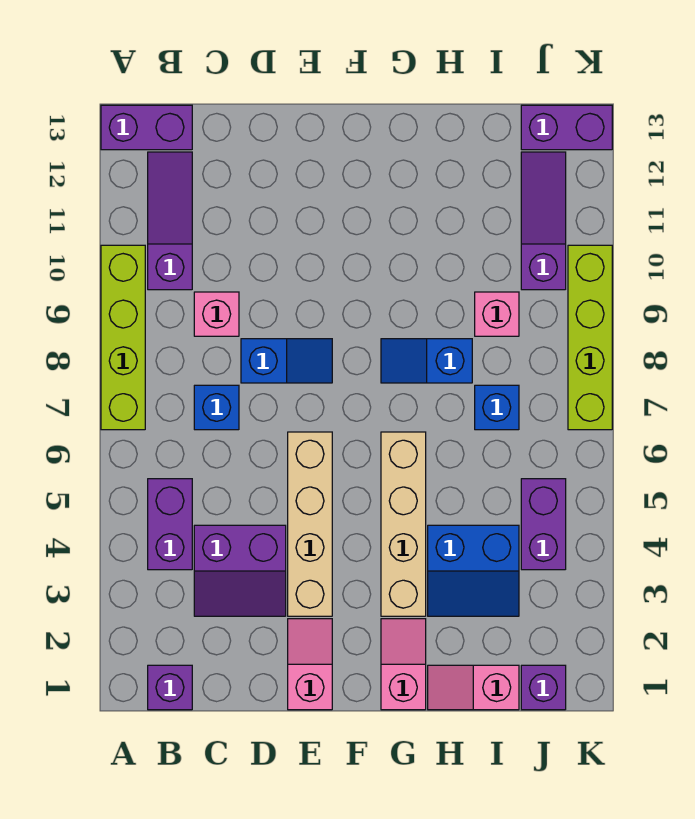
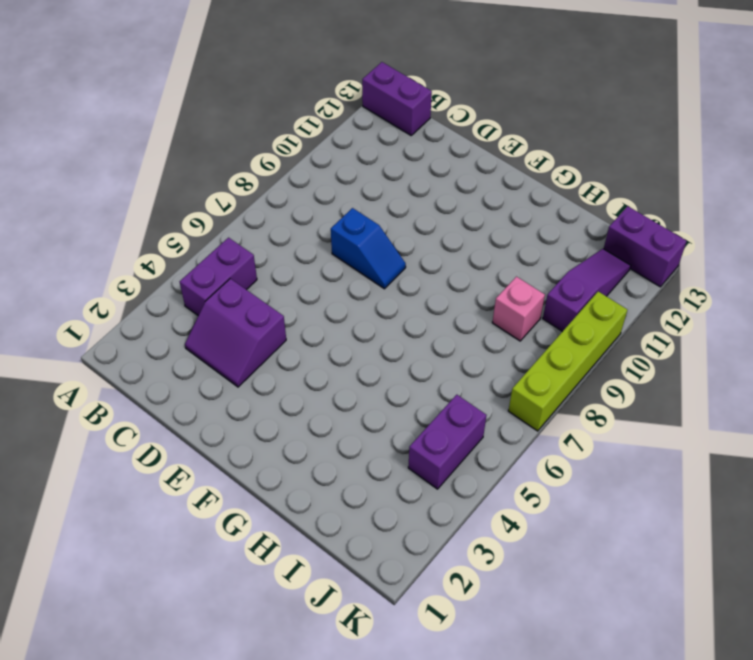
none -> lime brick A7:A10 level 1
none -> purple brick B1 level 1
none -> purple slope B10:B12 level 1 top 10

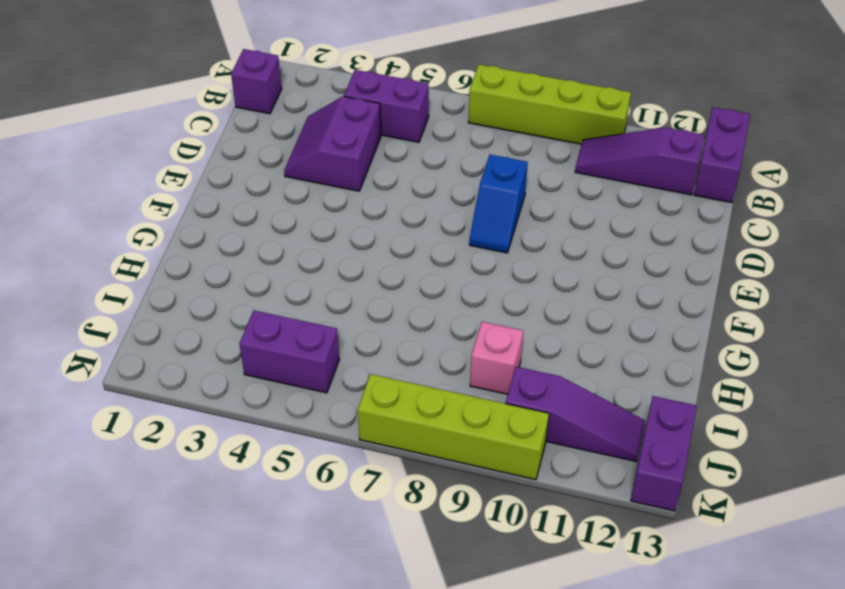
purple slope B10:B12 level 1 top 12 -> purple slope B10:B12 level 1 top 10
none -> blue brick C7 level 1
none -> pink brick C9 level 1
none -> pink slope E1:E2 level 1 top 1

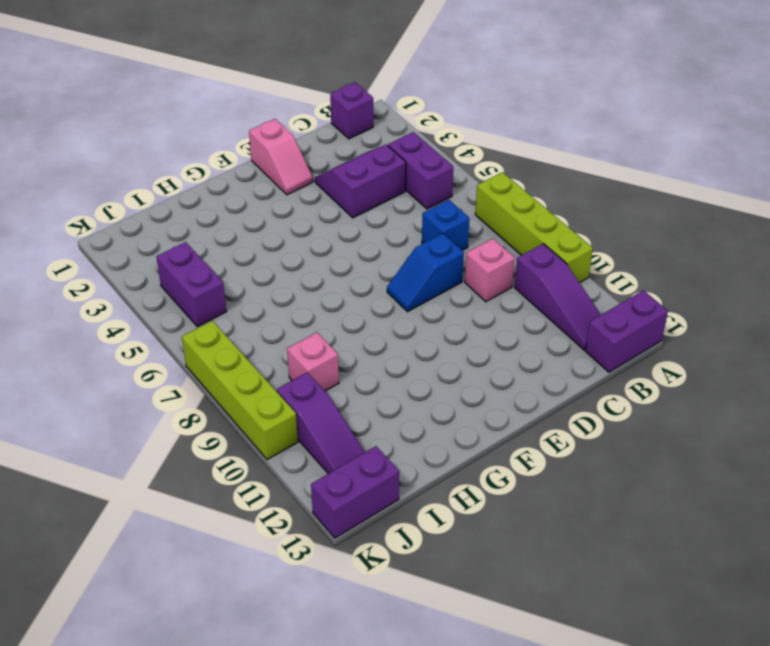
none -> tan brick E3:E6 level 1
none -> pink slope G1:G2 level 1 top 1
none -> tan brick G3:G6 level 1

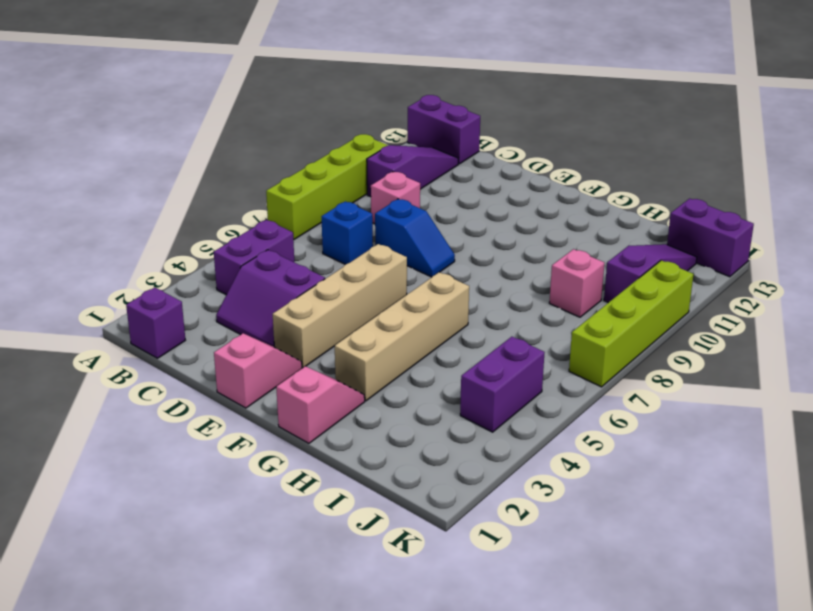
none -> blue slope G8:H8 level 1 top H
none -> pink slope H1:I1 level 1 top I
none -> blue slope H3:I4 level 1 top 4

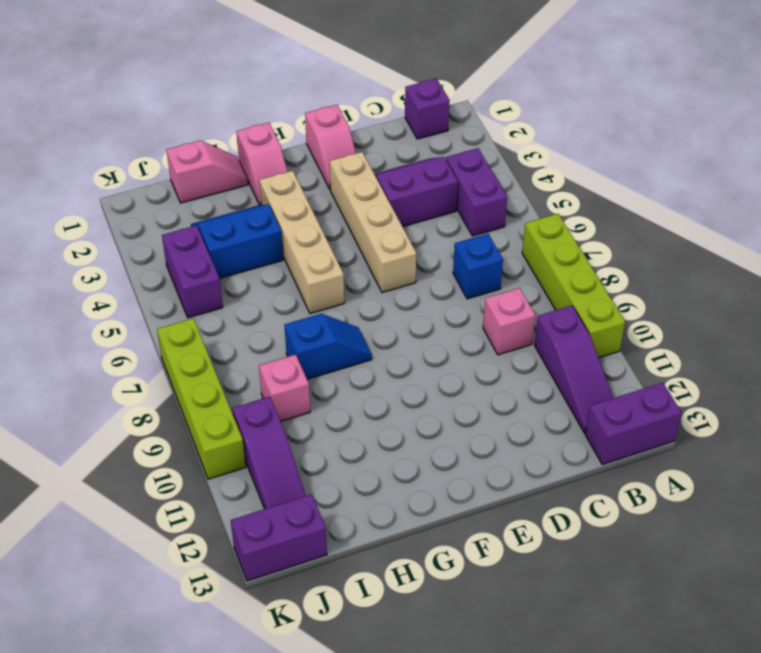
none -> blue slope D8:E8 level 1 top D
none -> blue brick I7 level 1
none -> purple brick J1 level 1

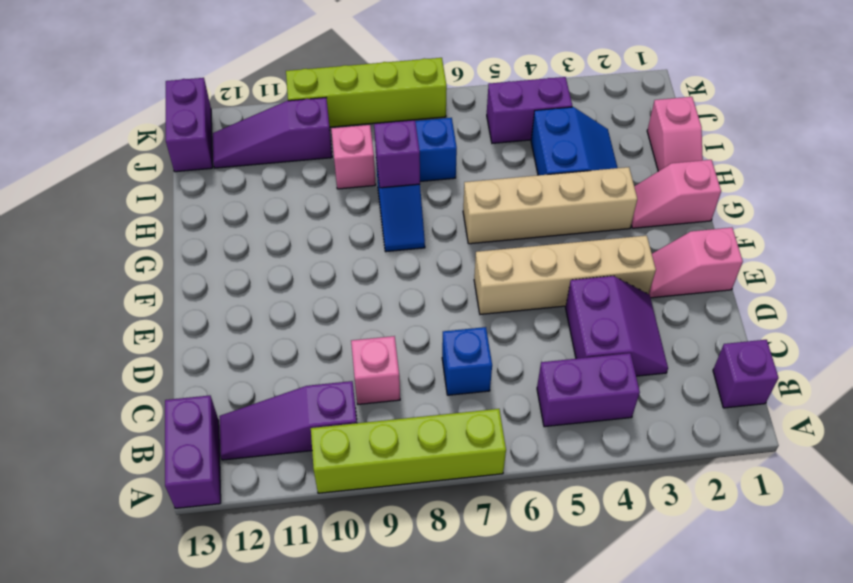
purple brick H8 level 2 -> purple brick J1 level 1
none -> blue slope D8:E8 level 1 top D

